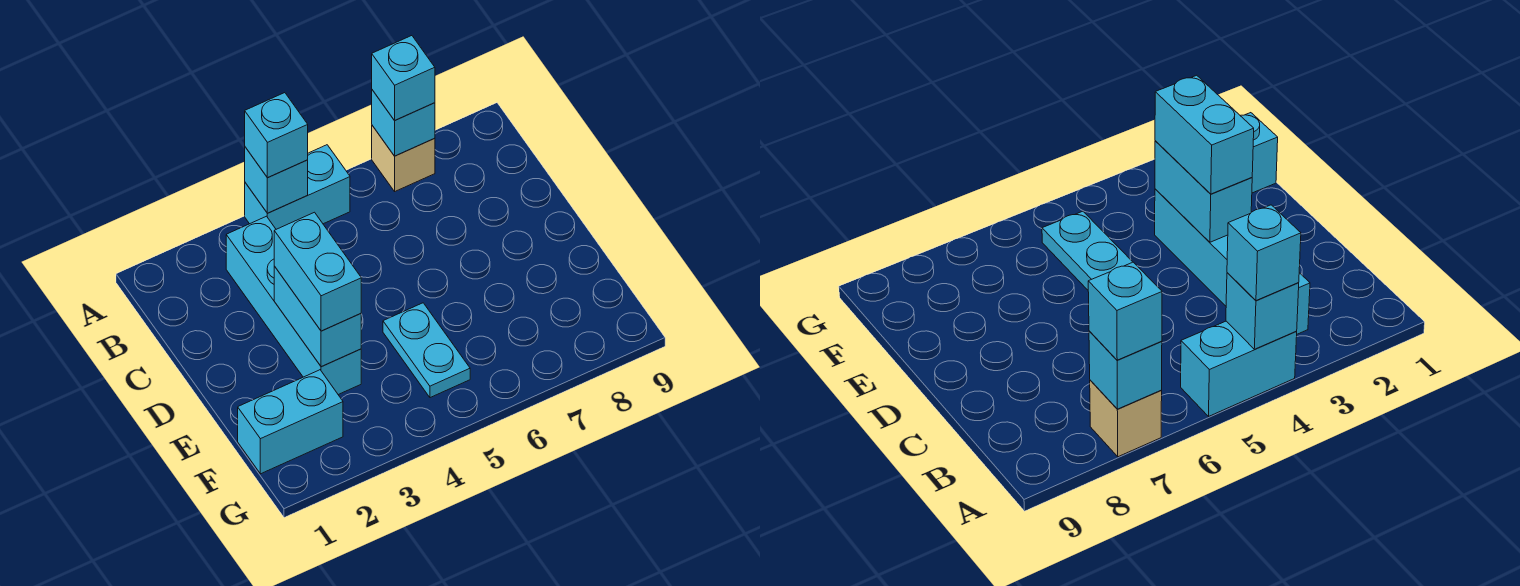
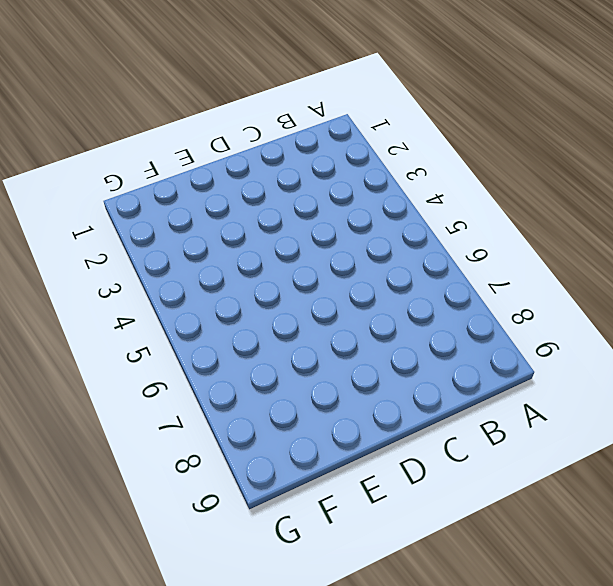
none -> cyan brick A4:A5 level 1
none -> tan brick A7 level 1

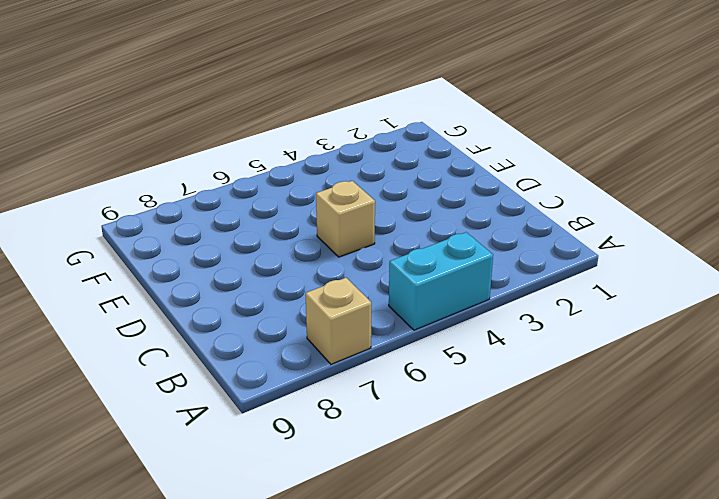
tan brick D5 level 1 -> none
none -> cyan brick B3:E3 level 1
none -> cyan plate E5:F5 level 1

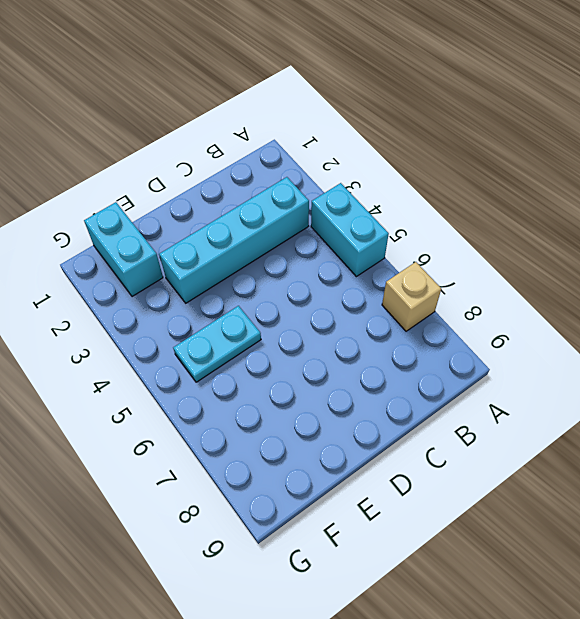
none -> cyan brick A4 level 2
none -> cyan brick A7 level 2

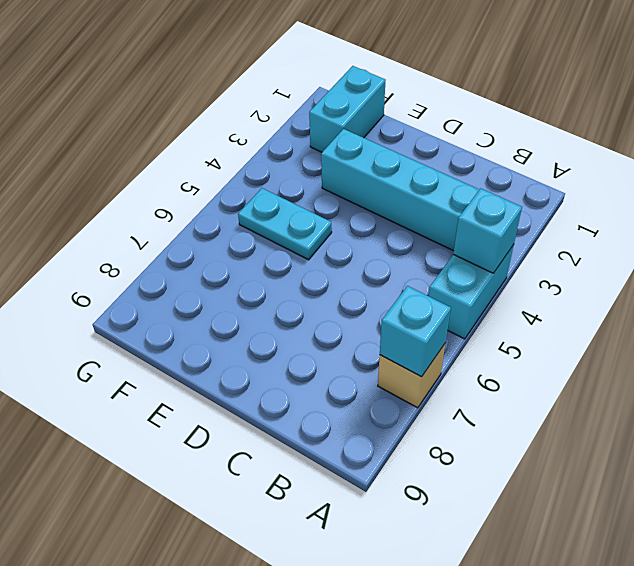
none -> cyan brick D3:E3 level 2
none -> cyan brick A4 level 3

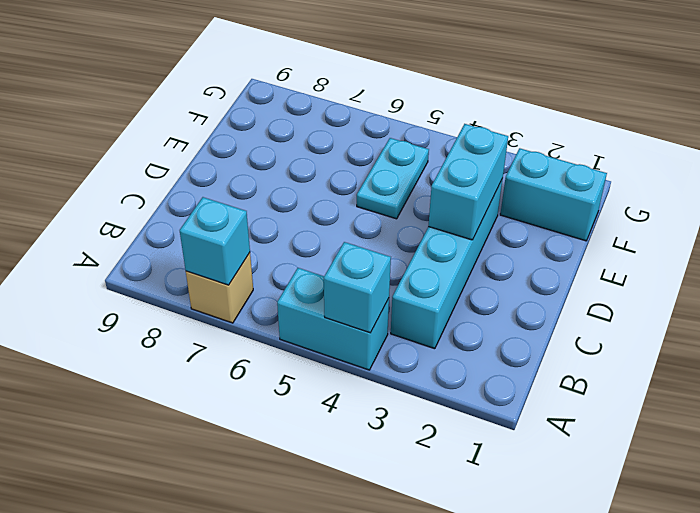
none -> cyan brick A4 level 3
none -> cyan brick A7 level 3

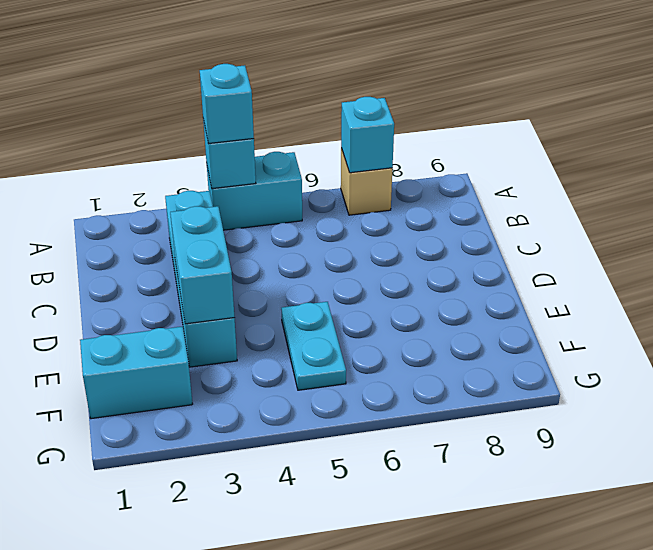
none -> cyan brick A7 level 3
none -> cyan brick D3:E3 level 3

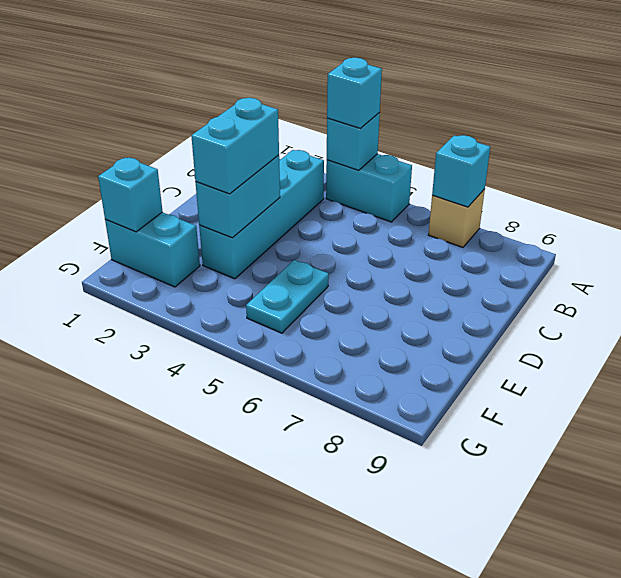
cyan brick F1 level 2 -> cyan brick A7 level 3

